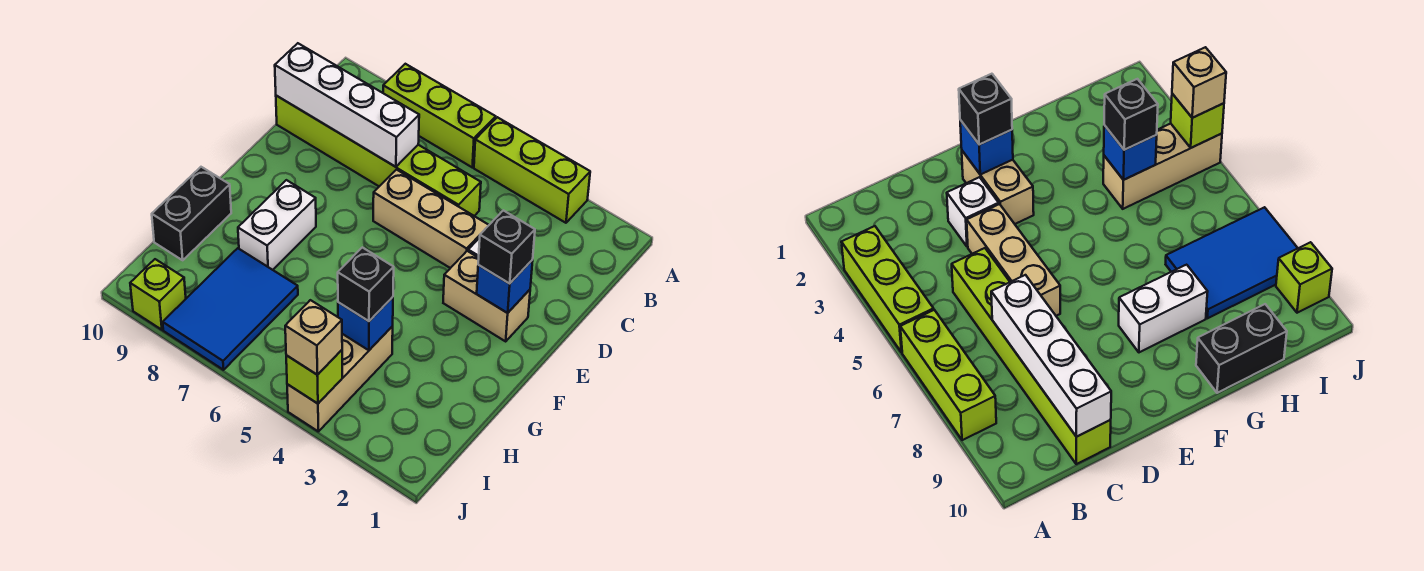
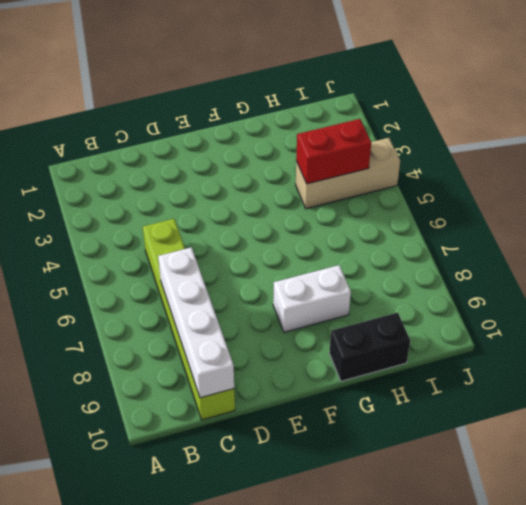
red brick H4:I4 level 2 -> blue brick H4 level 2
none -> lime brick A3:A5 level 1
none -> lime brick A6:A8 level 1
none -> white brick D3 level 1

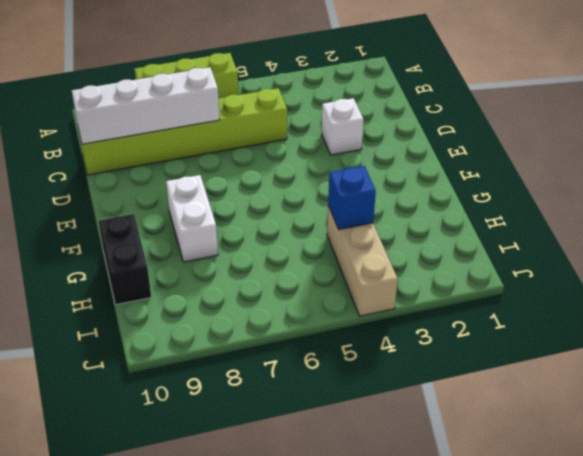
none -> lime brick A3:A5 level 1
none -> tan brick D4:D6 level 1
none -> tan brick E2:E3 level 1

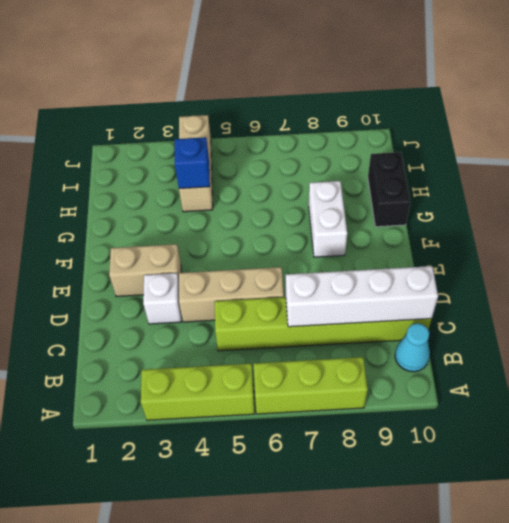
cyan cone B10 level 1 -> none
none -> blue tile H7:J8 level 1
none -> lime brick J9 level 1
none -> blue brick E2 level 2

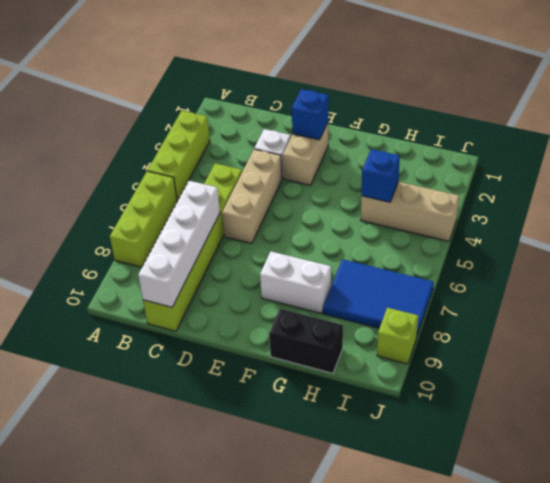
none -> lime brick J4 level 2
none -> black brick E2 level 3
none -> black brick H4 level 3

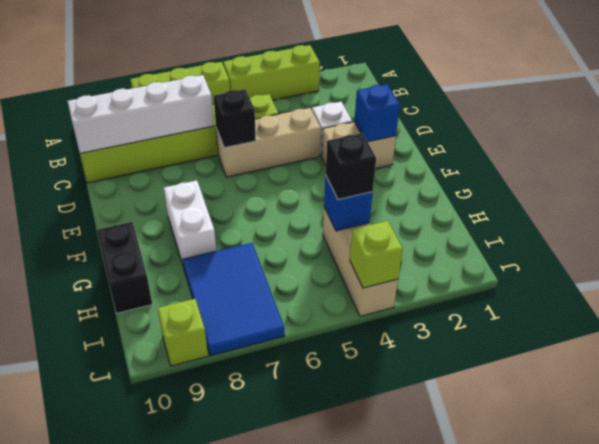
black brick D6 level 2 -> black brick E2 level 3
none -> tan brick J4 level 3

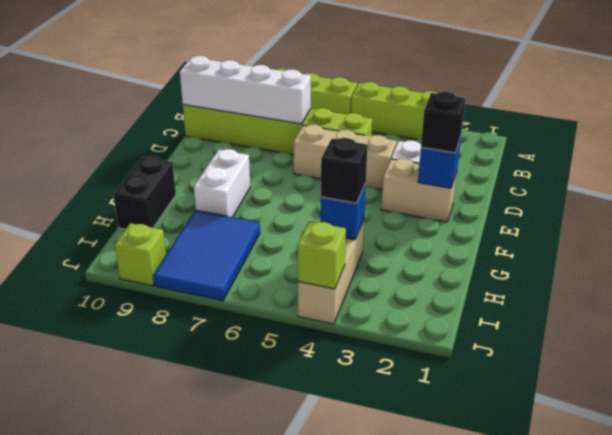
none -> tan brick J4 level 3

